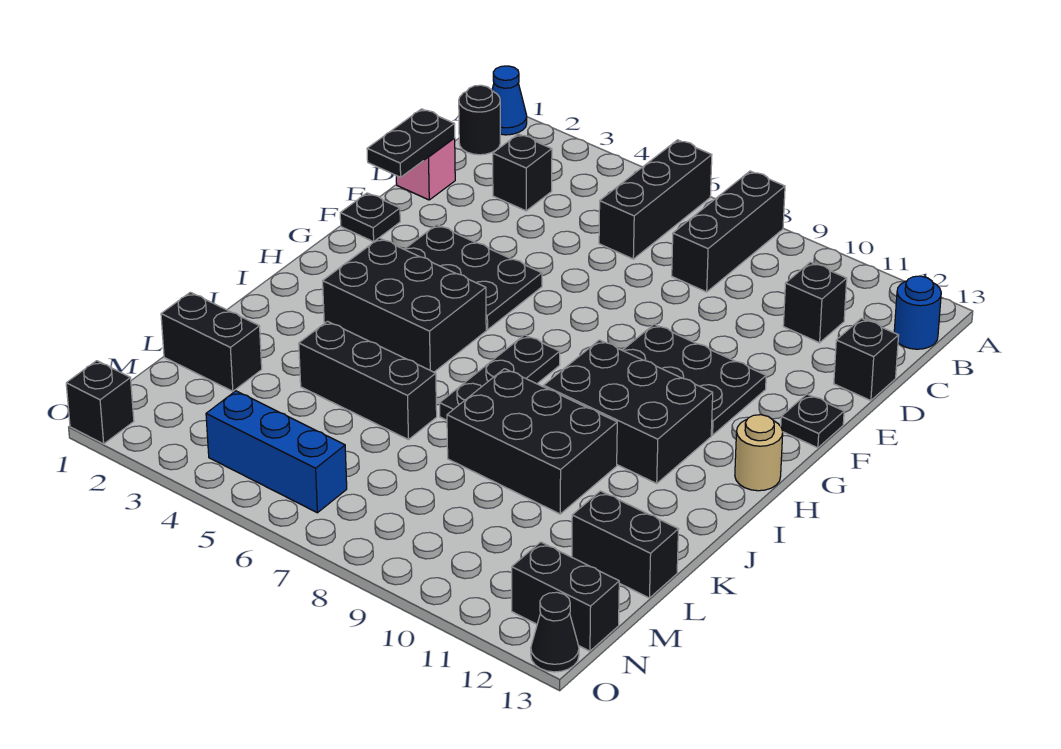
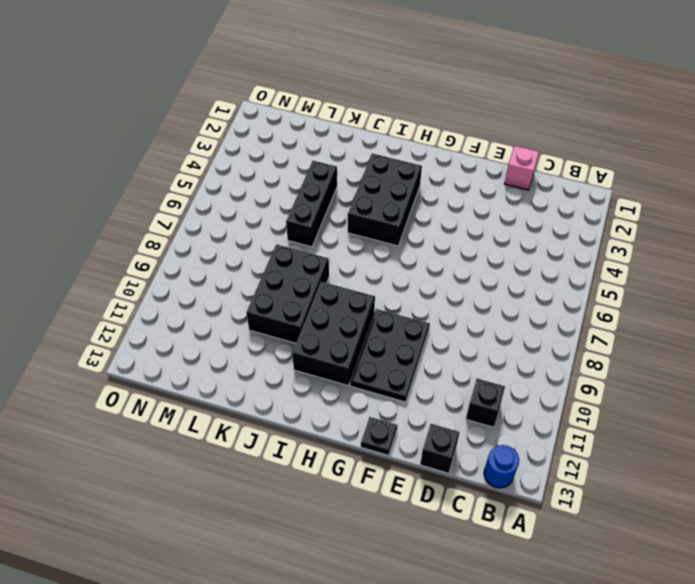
none -> blue cone A1 level 1
none -> black brick A6:C6 level 1
none -> black brick A8:C8 level 1

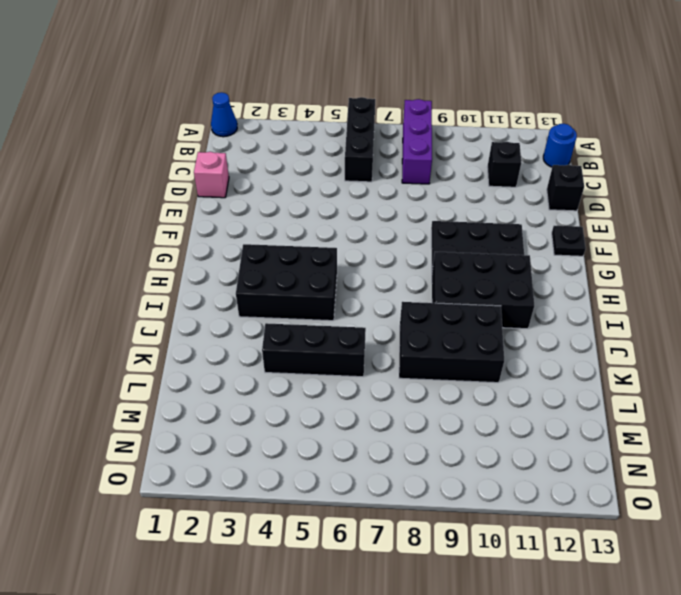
purple brick A8:C8 level 1 -> black brick A8:C8 level 1
none -> black round brick B1 level 1
none -> black brick C3 level 1
none -> black plate F1 level 1

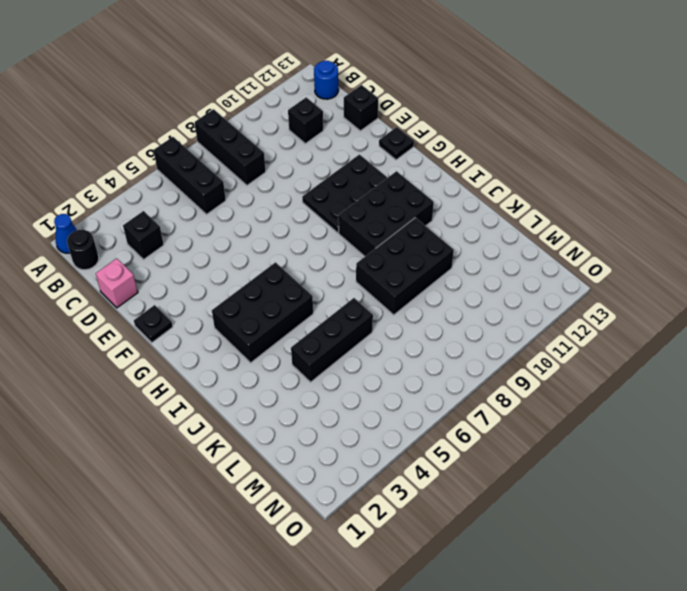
none -> black plate F3:G5 level 1
none -> black plate H7:J7 level 1
none -> tan round brick H13 level 1

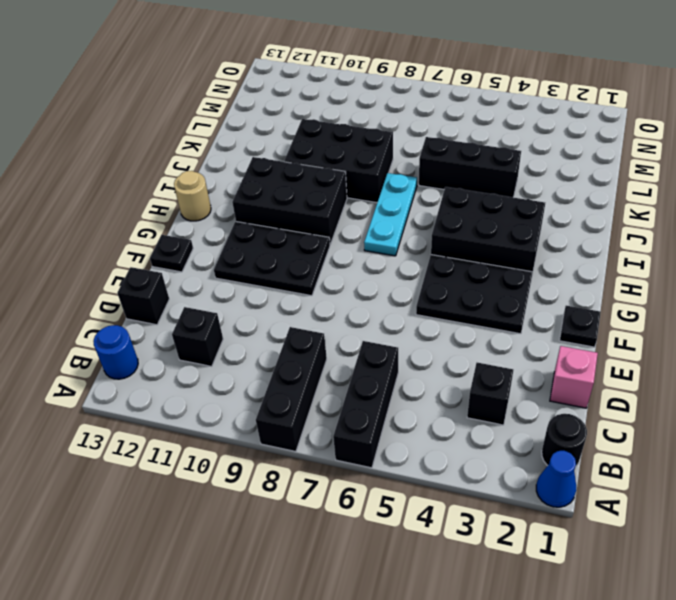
cyan plate H7:J7 level 1 -> black plate H7:J7 level 1
none -> black brick L1:L2 level 1
none -> black brick L12:L13 level 1
none -> blue brick N4:N6 level 1

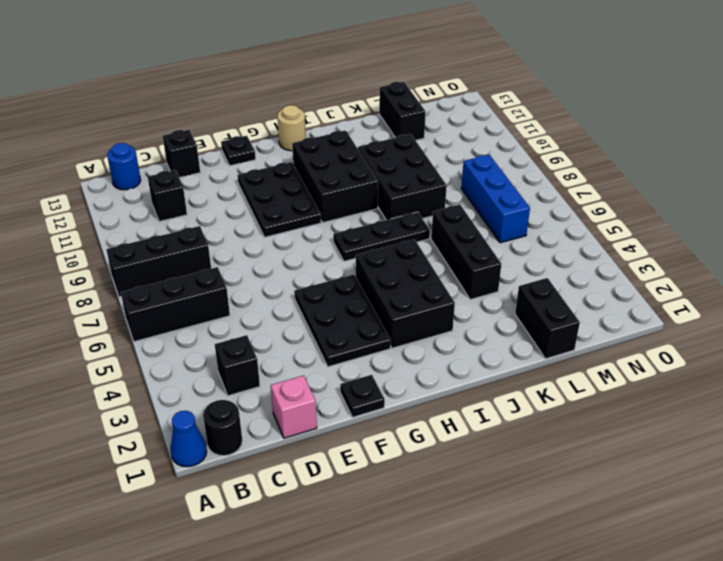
blue brick M6:M8 level 1 -> blue brick N4:N6 level 1
none -> black brick N12:N13 level 1
none -> black brick O1 level 1
none -> black cone O13 level 1

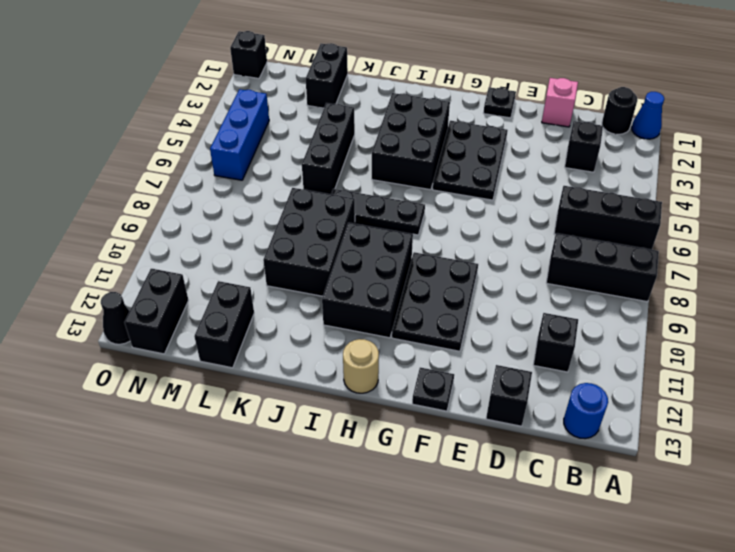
none -> black plate D1:E1 level 2

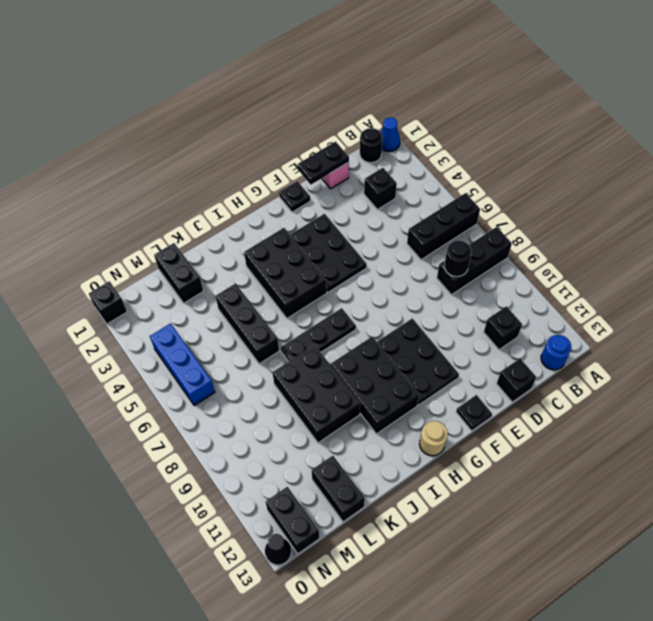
black round brick C8 level 2 -> none

